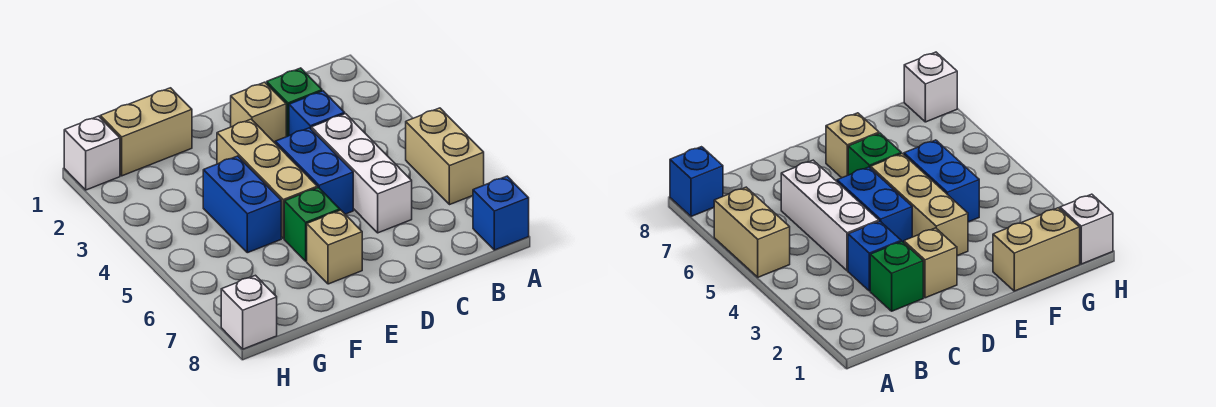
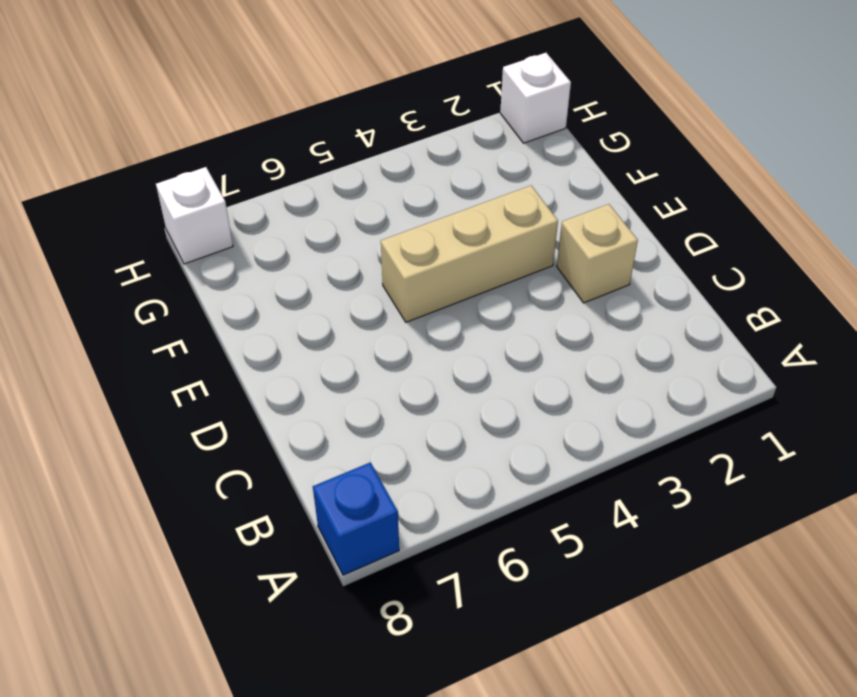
none -> tan brick A5:A6 level 1
none -> green brick C2 level 1
none -> blue brick C3 level 1

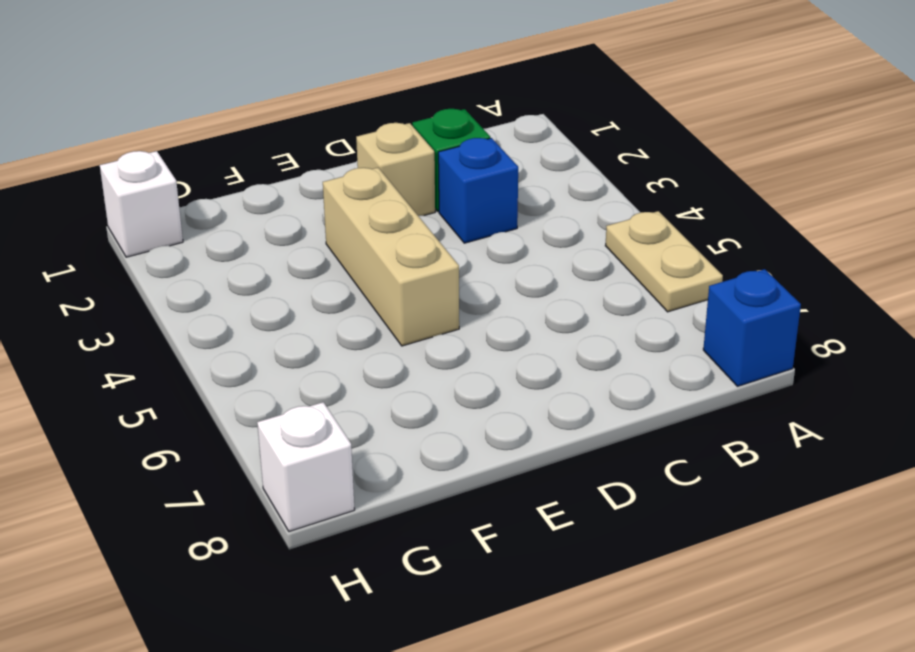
tan plate A5:A6 level 1 -> tan brick A5:A6 level 1
none -> white brick C4:C6 level 1
none -> blue brick D4:D5 level 1
none -> green brick E6 level 1

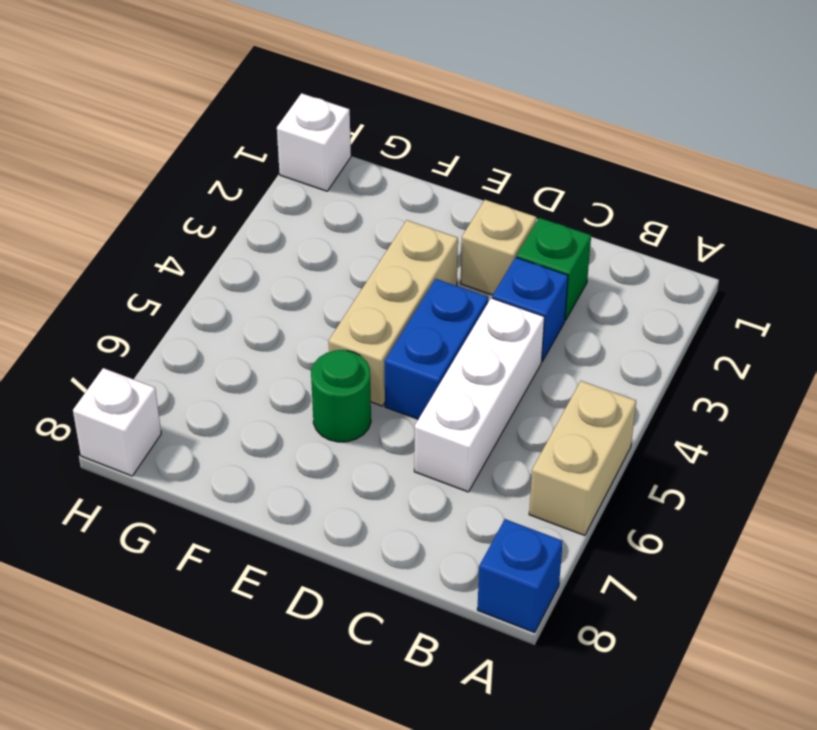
green round brick E6 level 1 -> green brick E6 level 1
none -> tan brick E7 level 1
none -> tan brick F1:G1 level 1
none -> blue brick F4:F5 level 1

